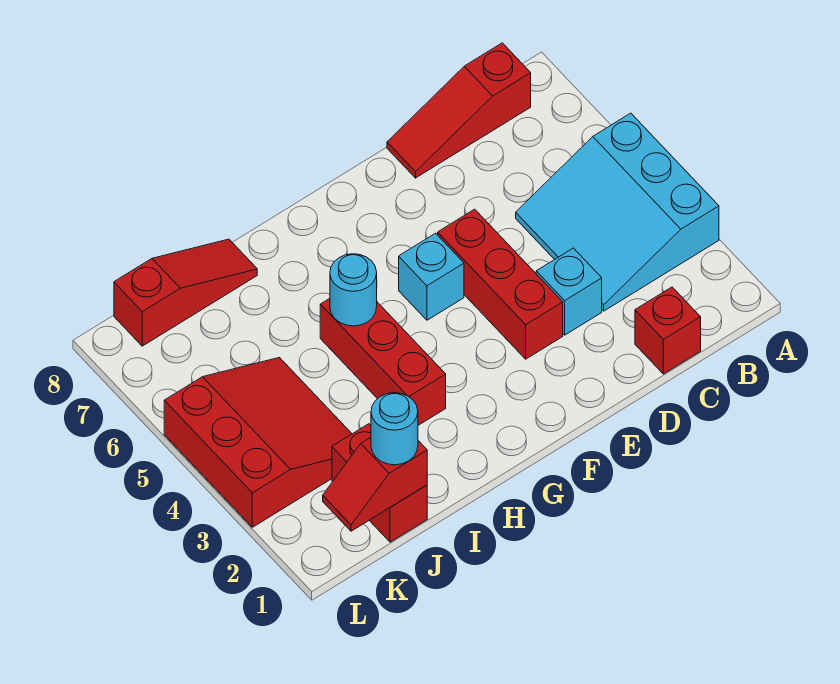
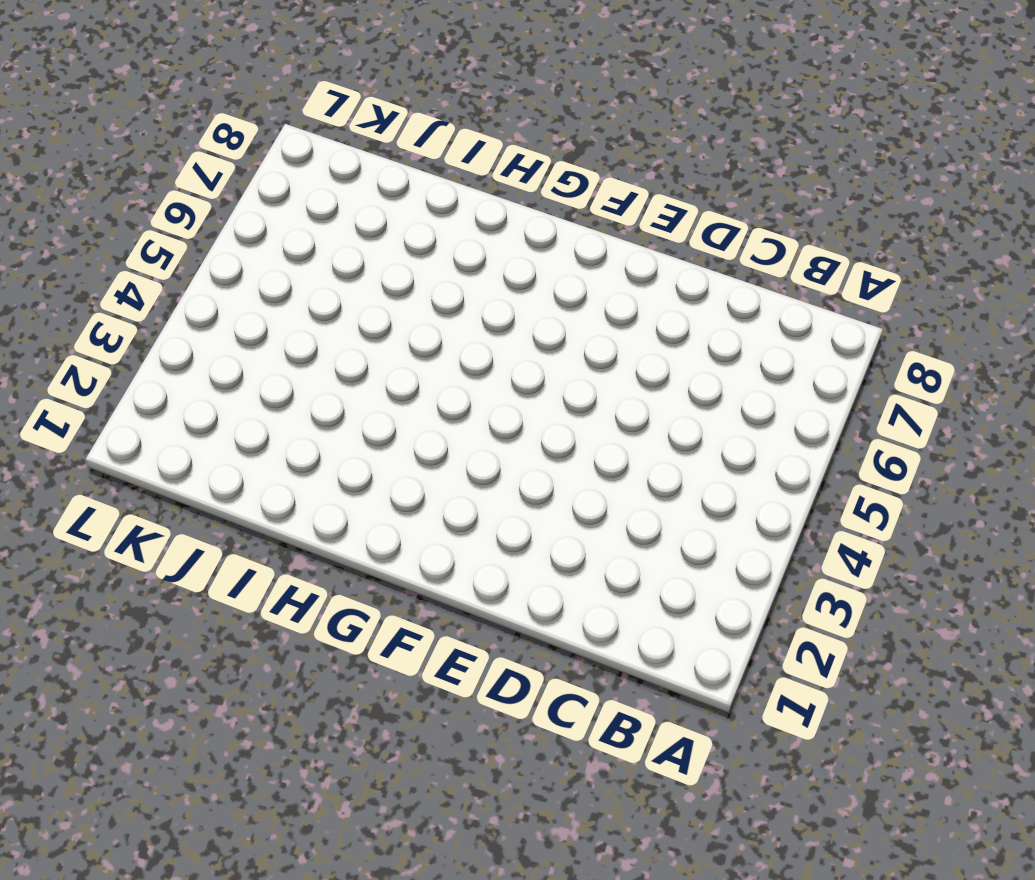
none -> cyan slope A3:C5 level 1 top A
none -> red slope B8:D8 level 1 top B
none -> red brick C1 level 1

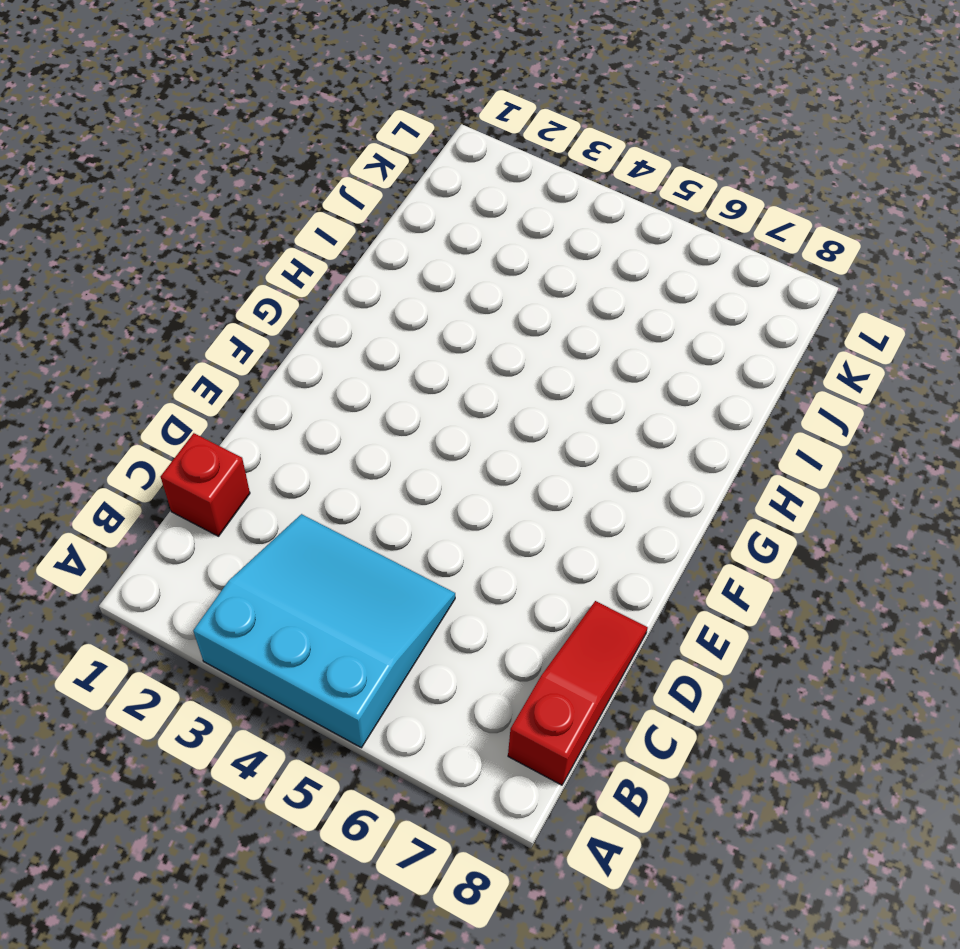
none -> cyan brick D3 level 1
none -> red brick E3:E5 level 1
none -> cyan brick F5 level 1

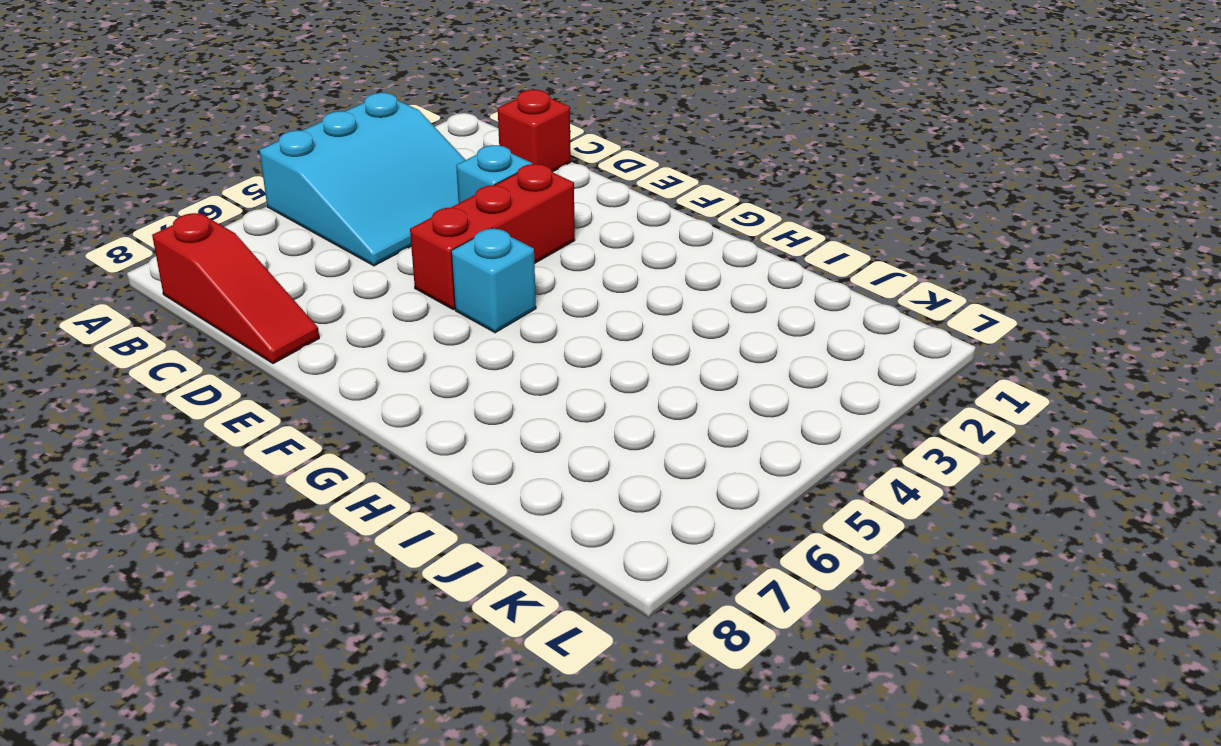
none -> red brick H3:H5 level 1
none -> red slope I8:K8 level 1 top K
none -> red brick J1:J2 level 1

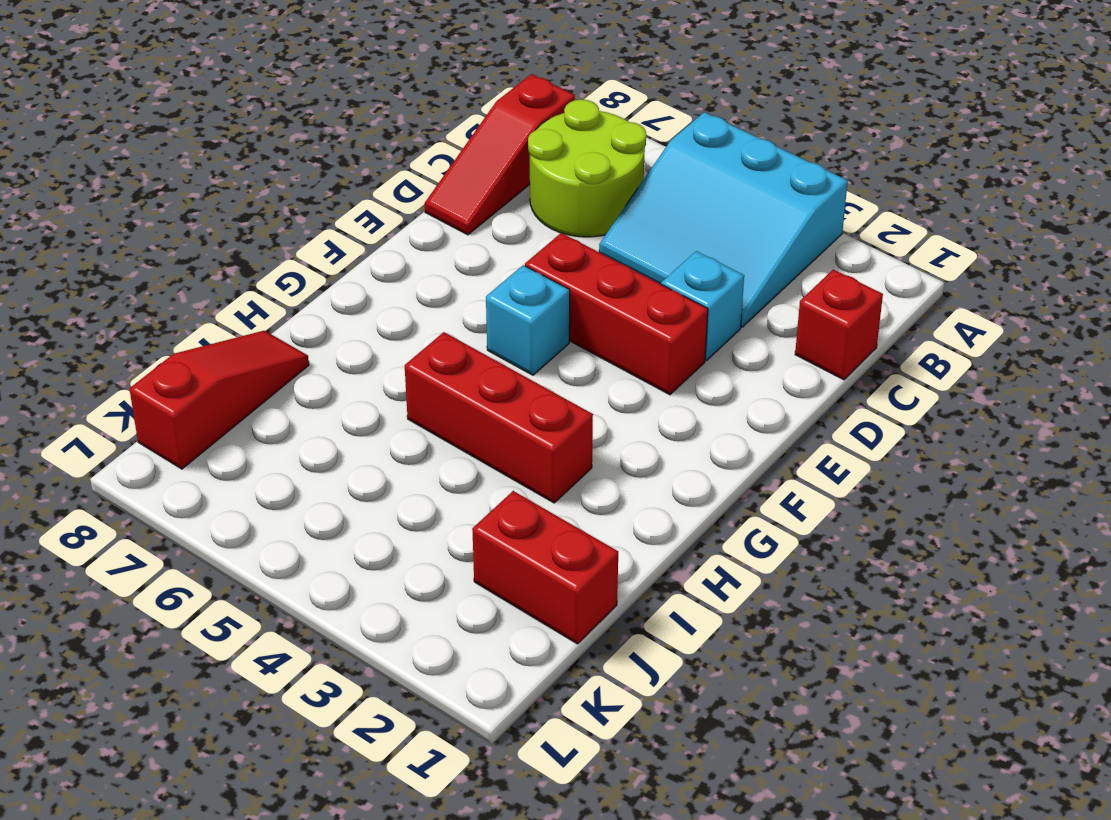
lime round brick B6:C7 level 1 -> none
none -> red slope J3:L5 level 1 top L
none -> cyan round brick H5 level 2
none -> red slope J1:K1 level 2 top J

